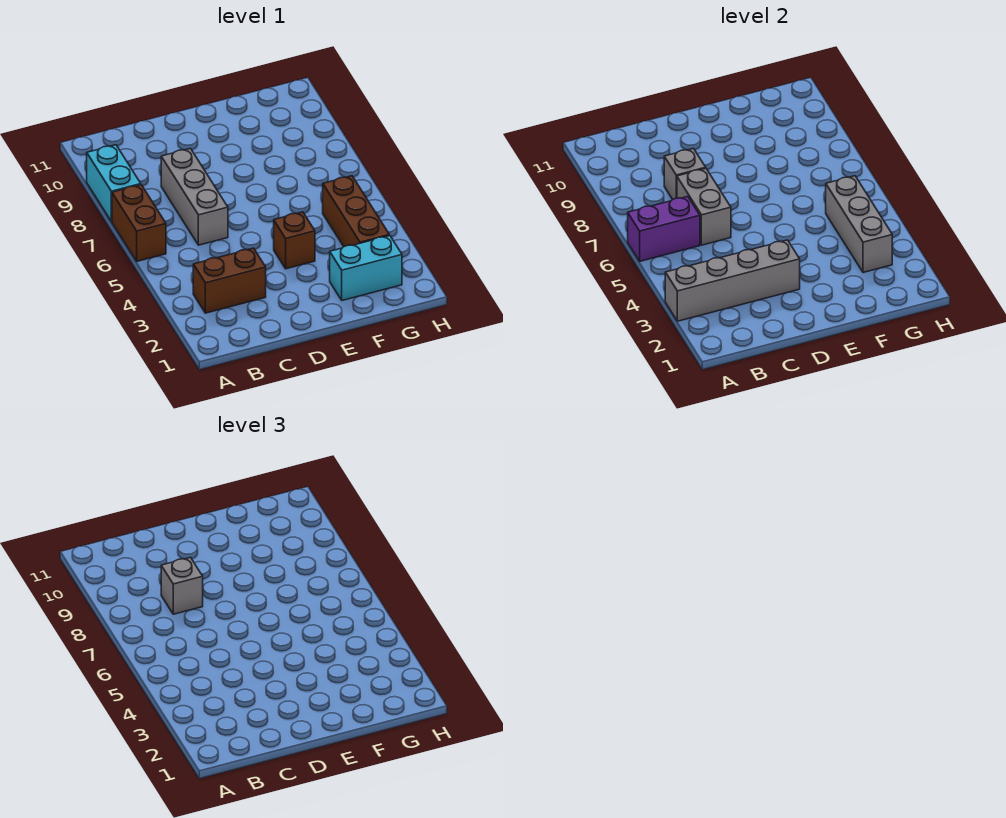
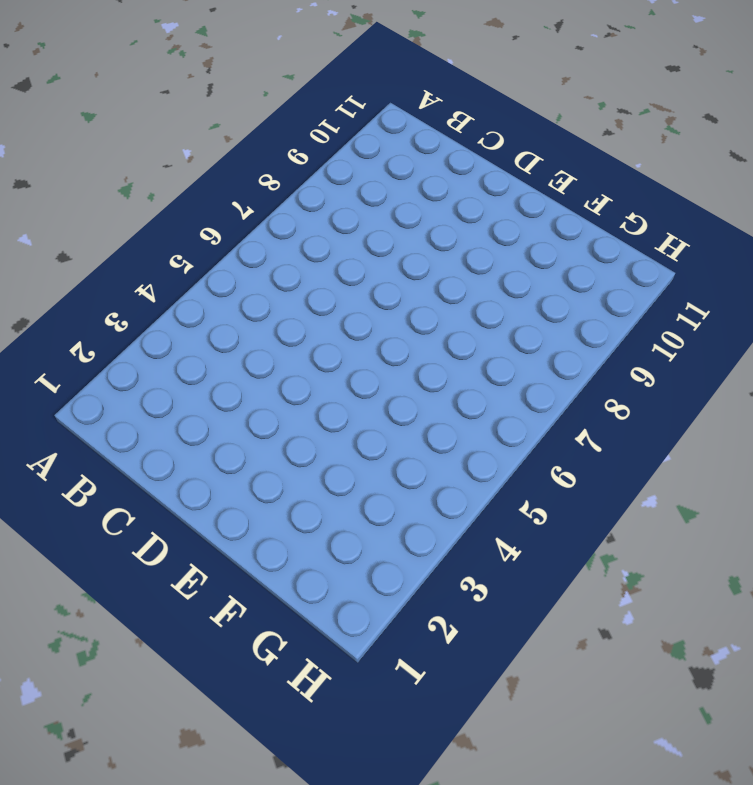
none -> brown brick A6:A7 level 1
none -> cyan brick A8:A9 level 1
none -> brown brick B3:C3 level 1

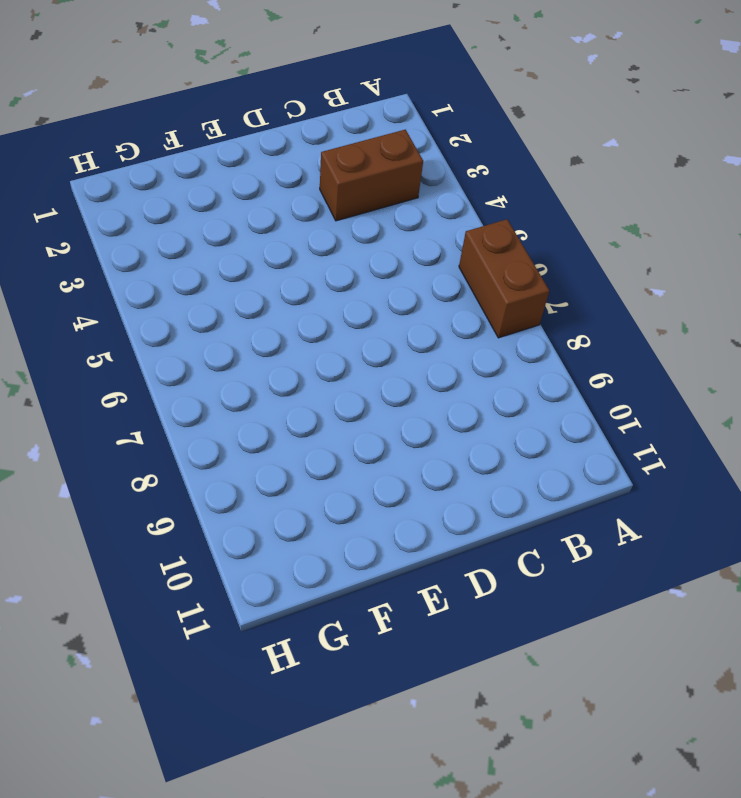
none -> cyan brick A8:A9 level 1
none -> grey brick C6:C8 level 1
none -> brown brick E4 level 1

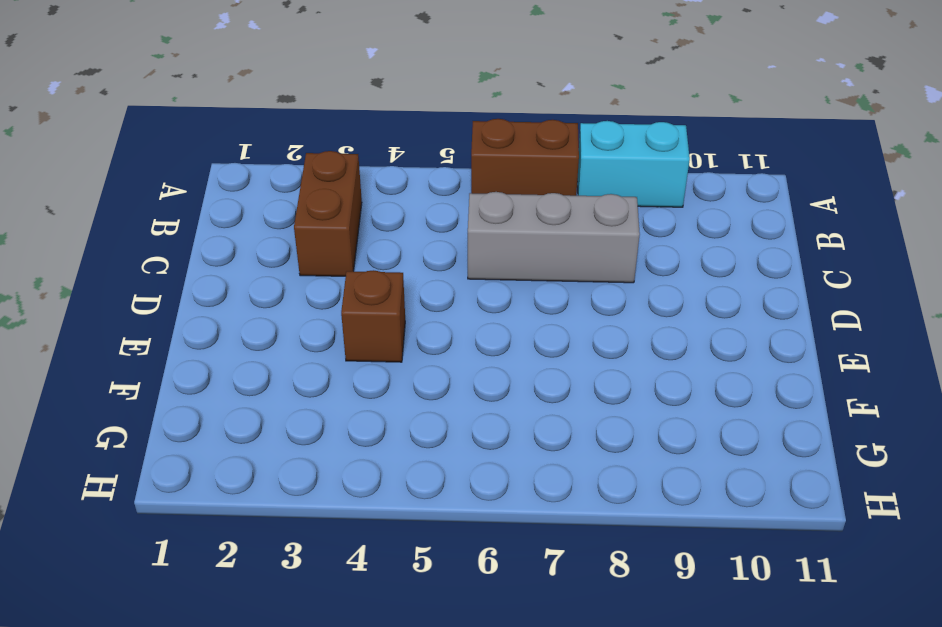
none -> cyan brick F2:G2 level 1
none -> brown brick G3:G5 level 1
none -> grey brick A3:D3 level 2

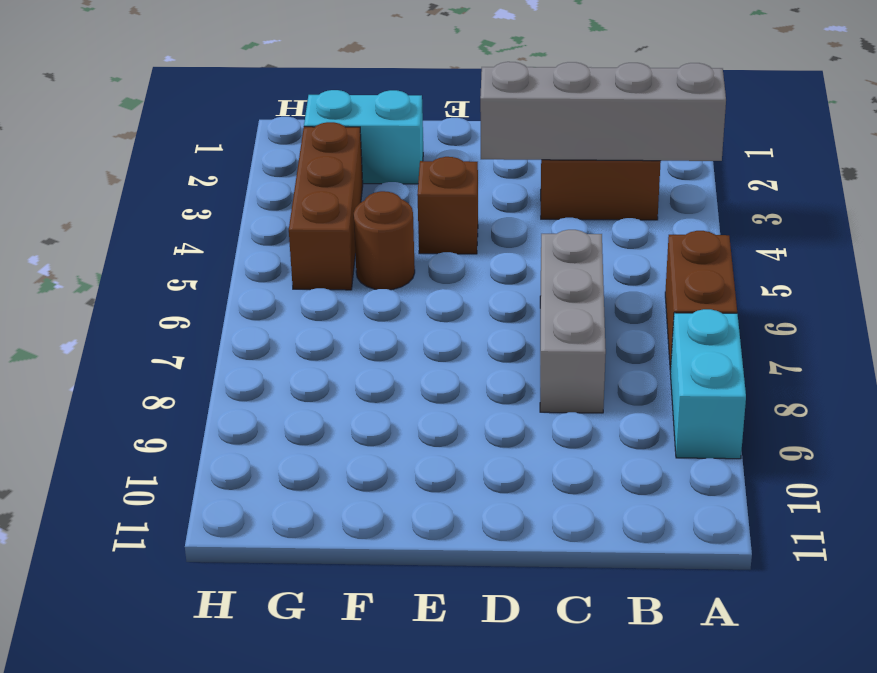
brown round brick F5 level 1 -> none
none -> purple brick A6:B6 level 2
none -> grey brick C6:C7 level 2
none -> grey brick C8 level 2

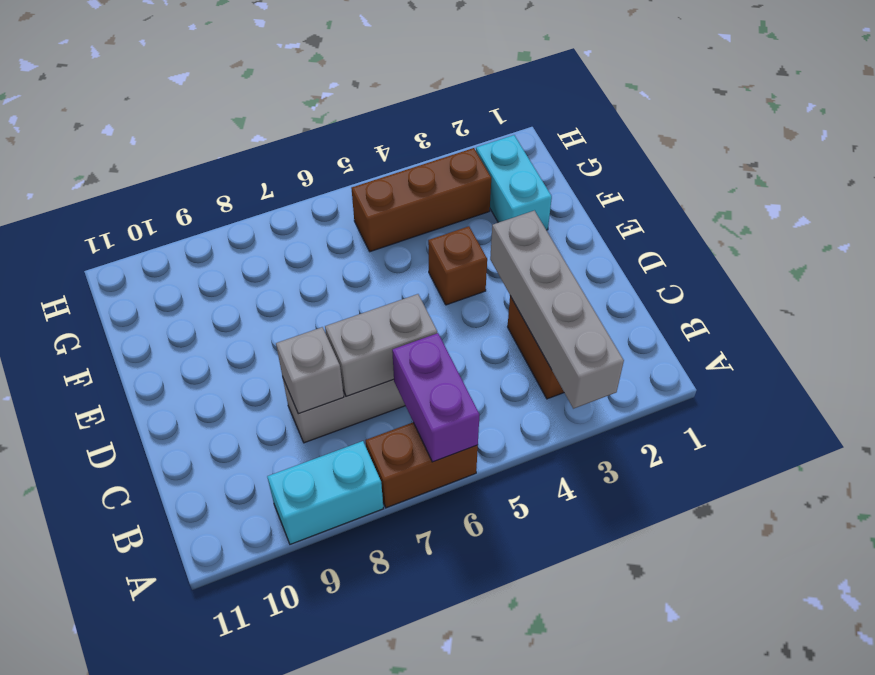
none -> grey brick G3:G5 level 2
none -> grey brick C8 level 3

